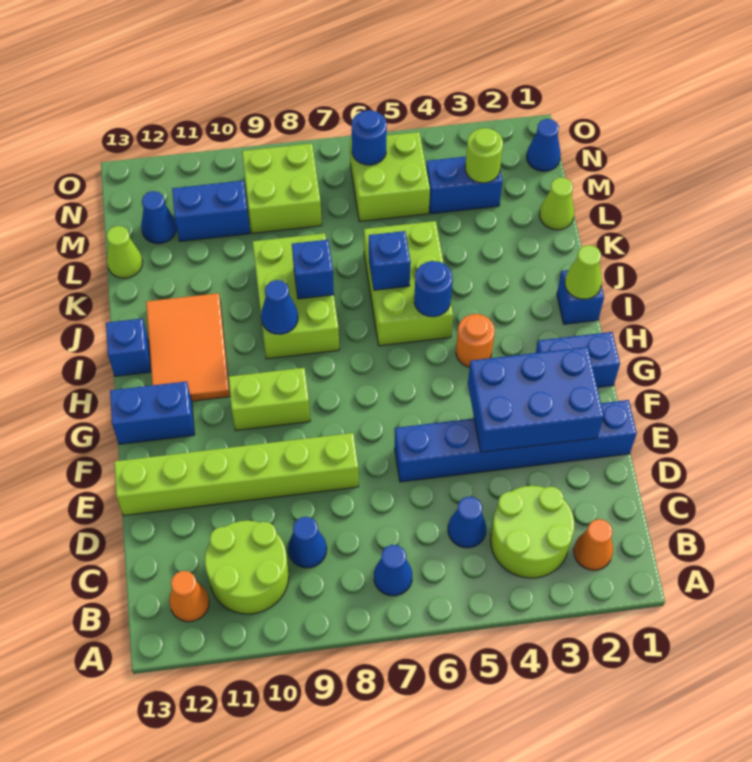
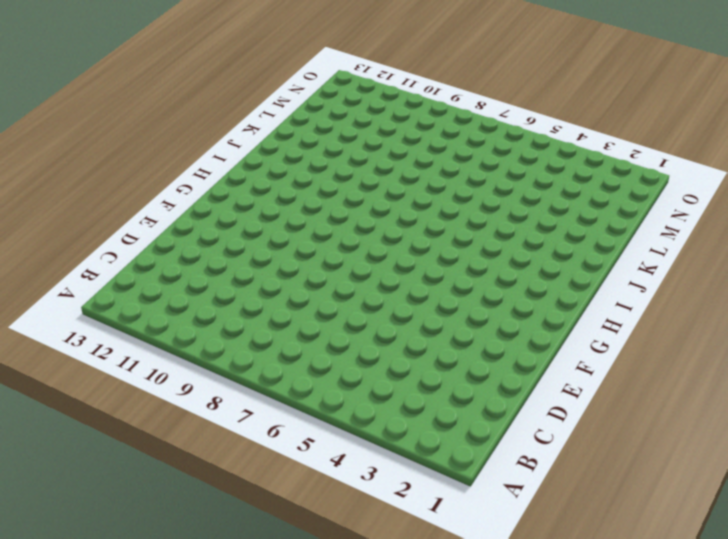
none -> orange cone B2 level 1
none -> lime round brick B3:C4 level 1
none -> blue cone B7 level 1
none -> lime round brick B10:C11 level 1

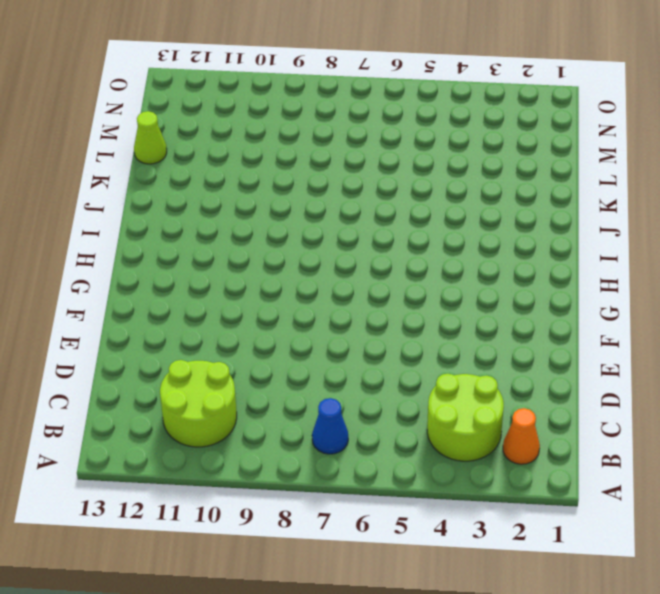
none -> orange cone B12 level 1
none -> blue cone C5 level 1
none -> blue cone C9 level 1
none -> blue brick E1:E6 level 1

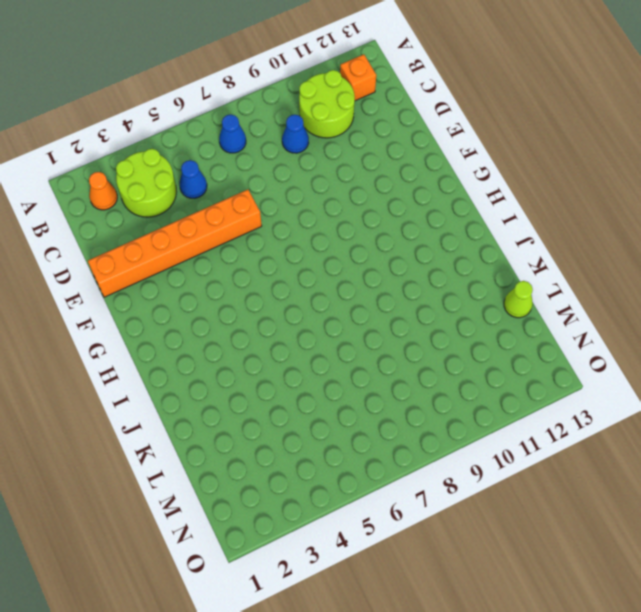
orange brick B12 level 1 -> orange cone B12 level 1
orange brick E1:E6 level 1 -> blue brick E1:E6 level 1
none -> lime brick E8:E13 level 1
none -> blue brick G1:G2 level 1
none -> lime brick G9:G10 level 1
none -> blue brick G12:G13 level 1

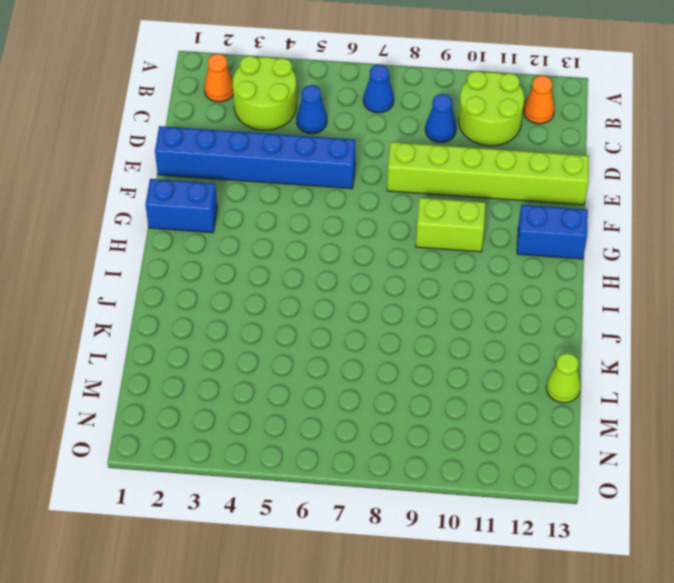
none -> orange round brick H4 level 1
none -> orange tile H11:J12 level 1
none -> blue brick I1 level 1
none -> lime brick I5:K6 level 1

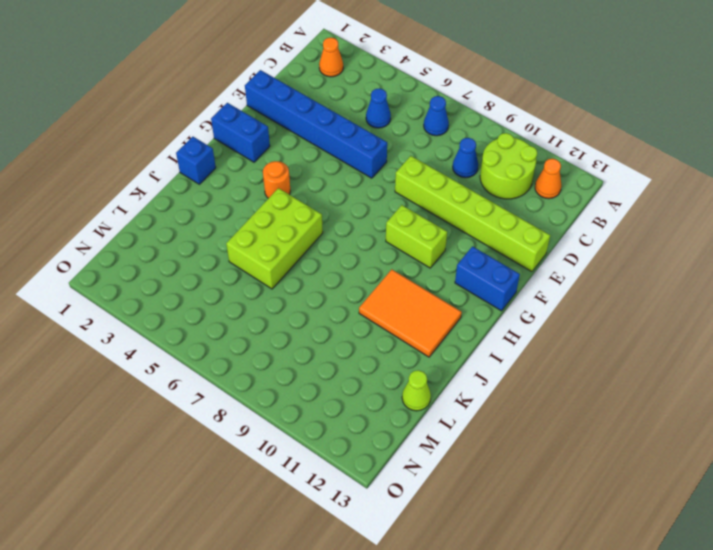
orange tile I10:J12 level 1 -> orange tile H11:J12 level 1
none -> lime round brick B3:C4 level 1
none -> lime brick I8:K9 level 1
none -> blue brick I13 level 1
none -> lime cone L1 level 1

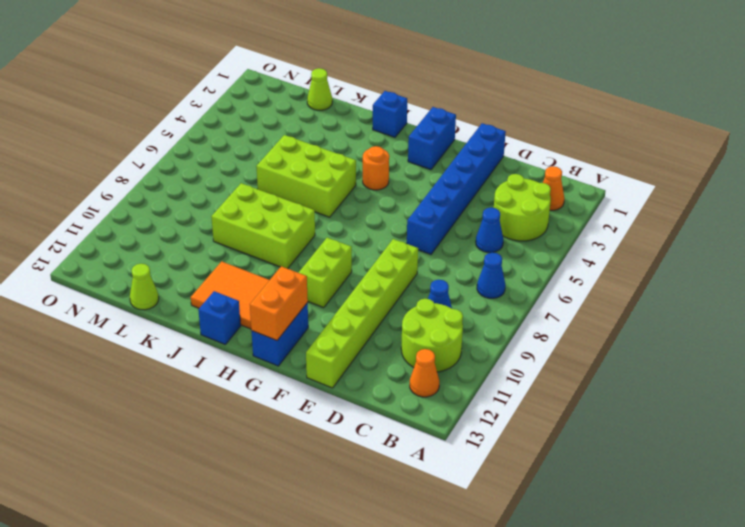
orange brick G12:G13 level 2 -> none
none -> blue brick M3:M4 level 1
none -> lime brick M5:N6 level 1
none -> lime brick M8:N9 level 1
none -> blue brick M10:M11 level 1

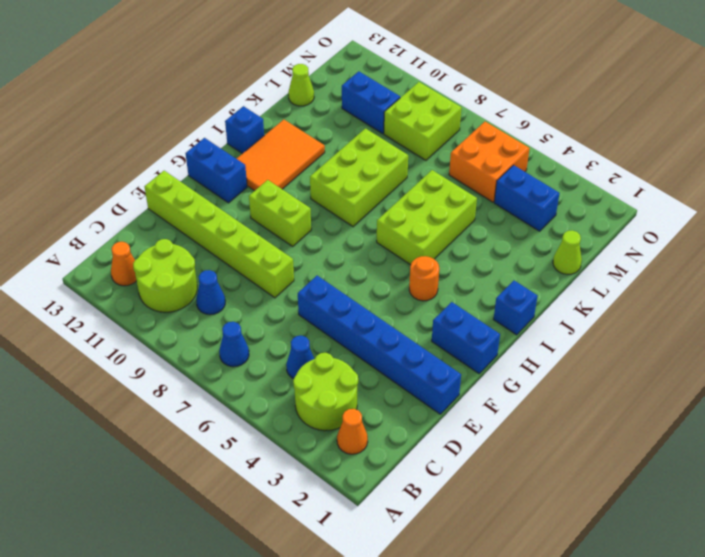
orange brick M5:N6 level 1 -> lime brick M5:N6 level 1
none -> blue cone M12 level 1
none -> blue cone N1 level 1
none -> blue brick E2:F4 level 2
none -> lime cone I1 level 2

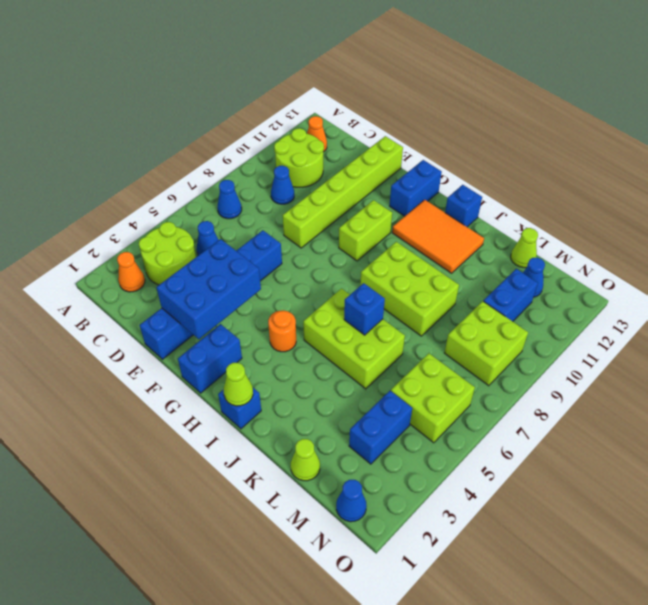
none -> blue round brick I5 level 2
none -> blue cone I9 level 2
none -> blue brick J8 level 2
none -> lime round brick M3 level 2

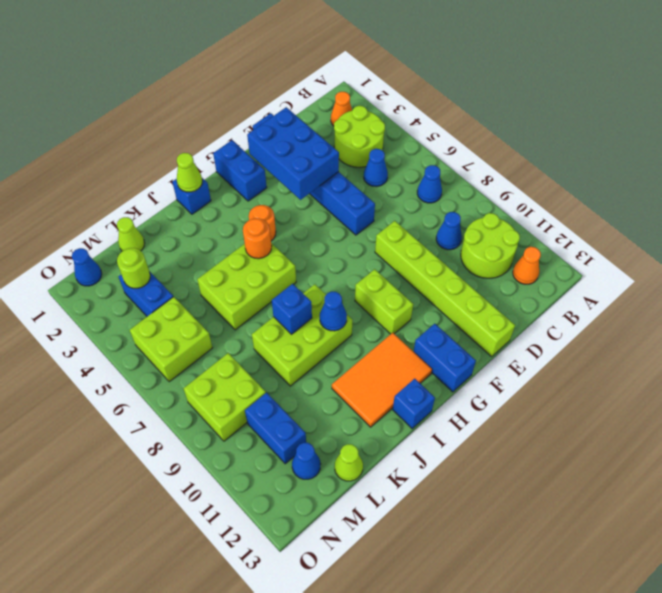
orange round brick I5 level 2 -> blue round brick I5 level 2
none -> blue brick J6 level 2
none -> blue round brick N6 level 2

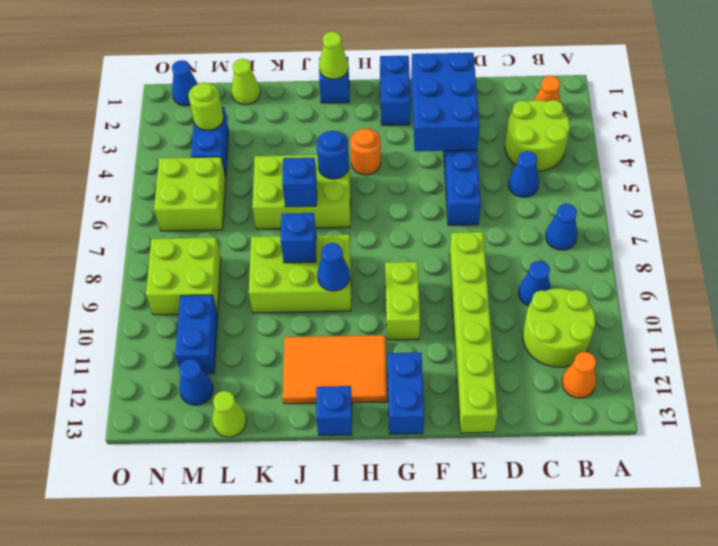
none -> blue round brick N6 level 2

